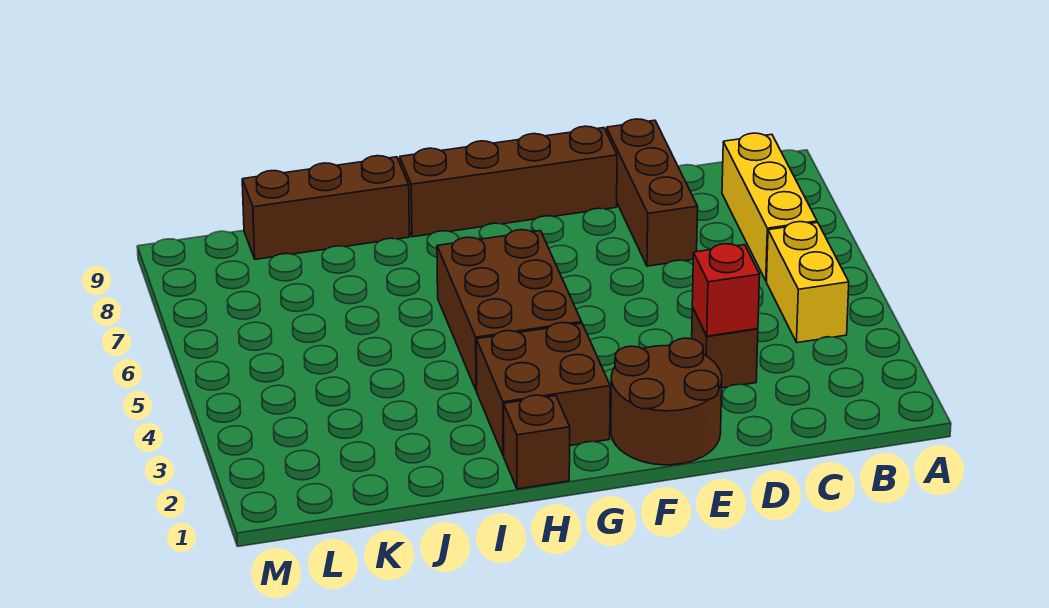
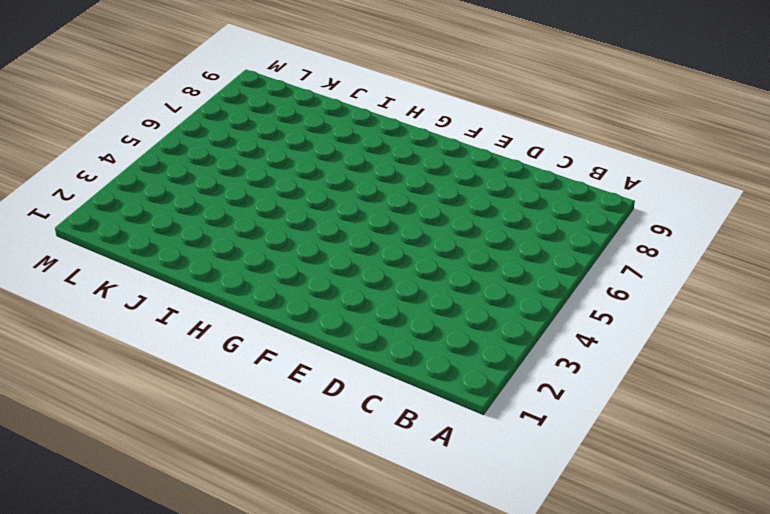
none -> yellow brick B4:B5 level 1
none -> yellow brick B6:B8 level 1

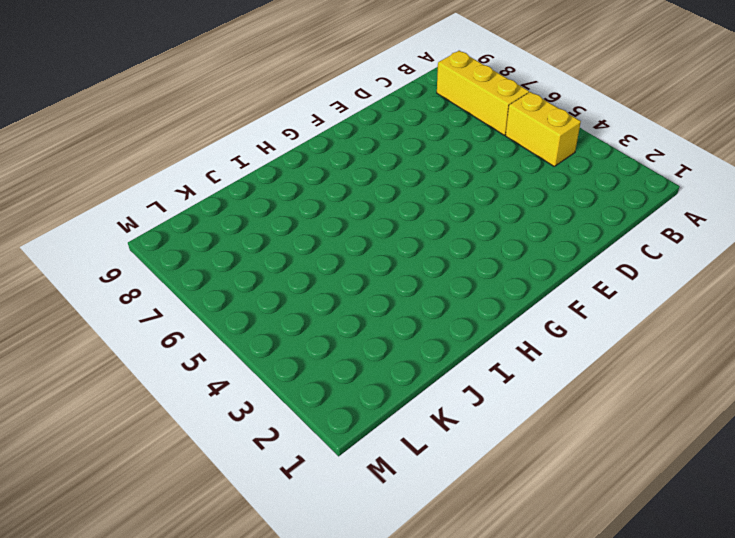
none -> brown brick D3 level 1
none -> brown brick D7:D9 level 1

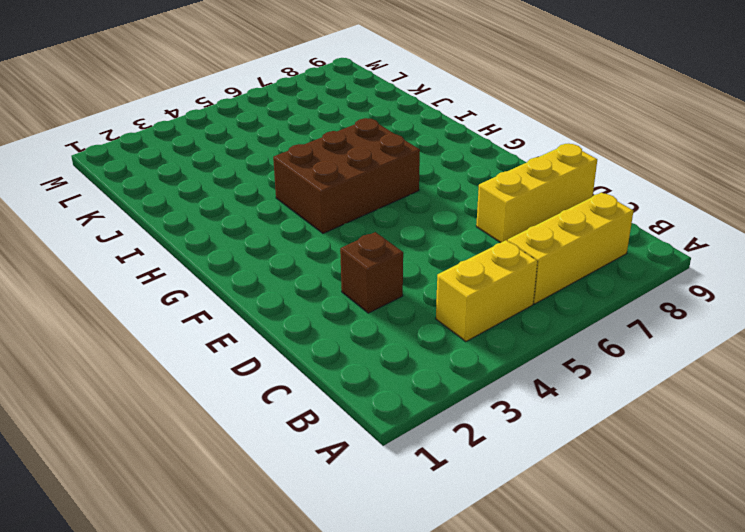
yellow brick D7:D9 level 1 -> brown brick D7:D9 level 1
none -> brown round brick E1:F2 level 1
none -> brown brick E9:H9 level 1

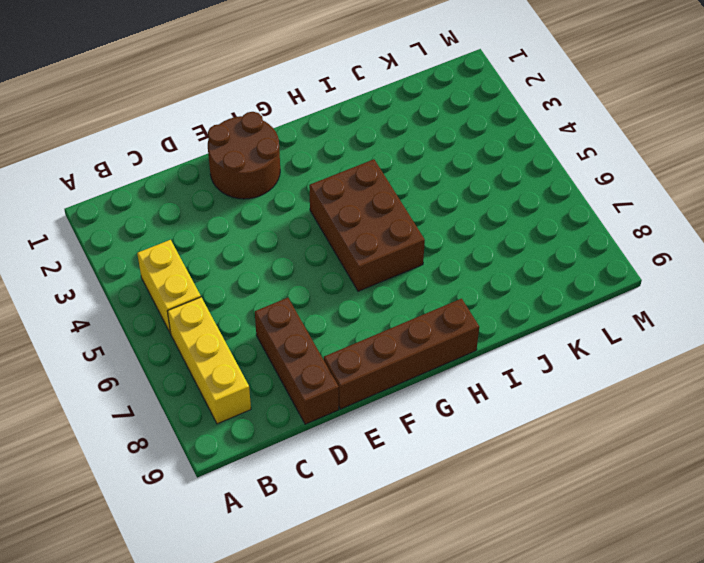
none -> brown brick D3 level 1
none -> brown brick G2:H3 level 1

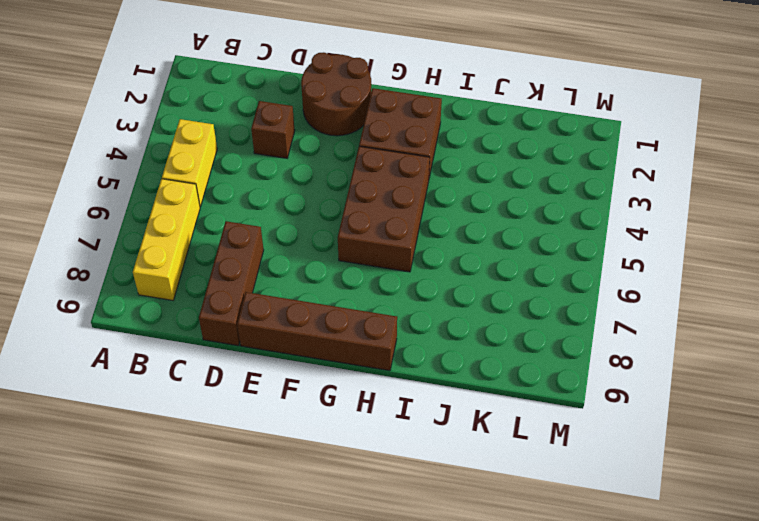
none -> brown brick H1 level 1
none -> brown brick I9:K9 level 1

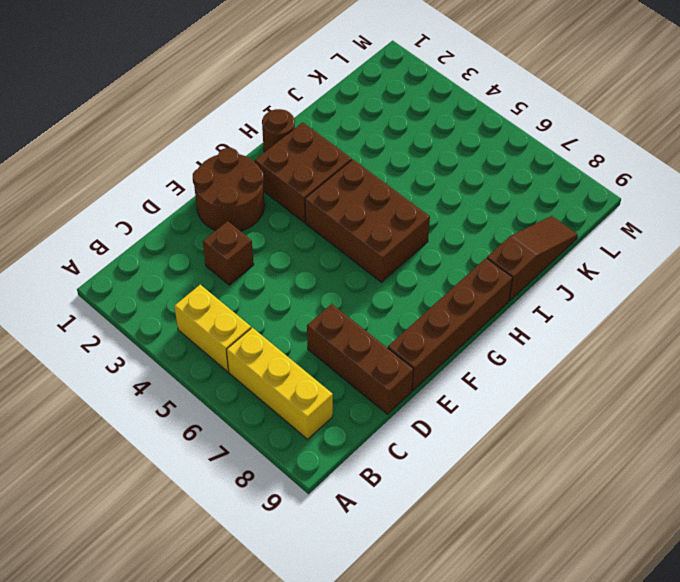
brown round brick H1 level 1 -> brown brick H1 level 1
brown slope I9:K9 level 1 top I -> brown brick I9:K9 level 1
none -> red brick D3 level 2

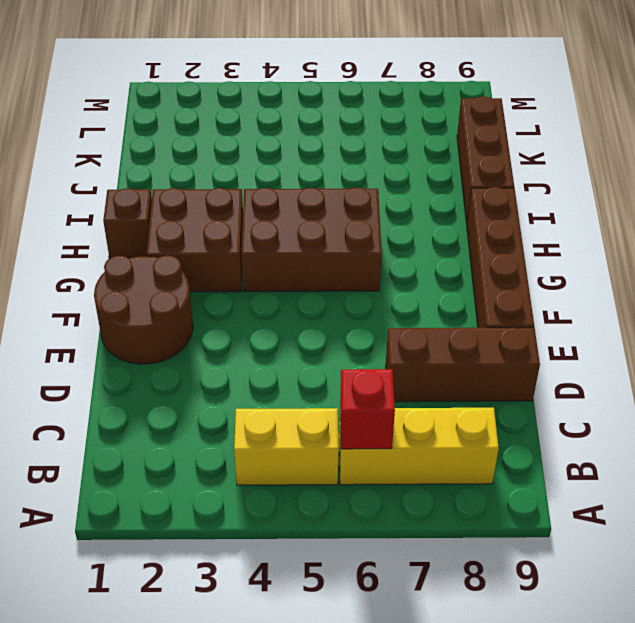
red brick B6 level 2 -> red brick D3 level 2
none -> brown brick D3 level 1

